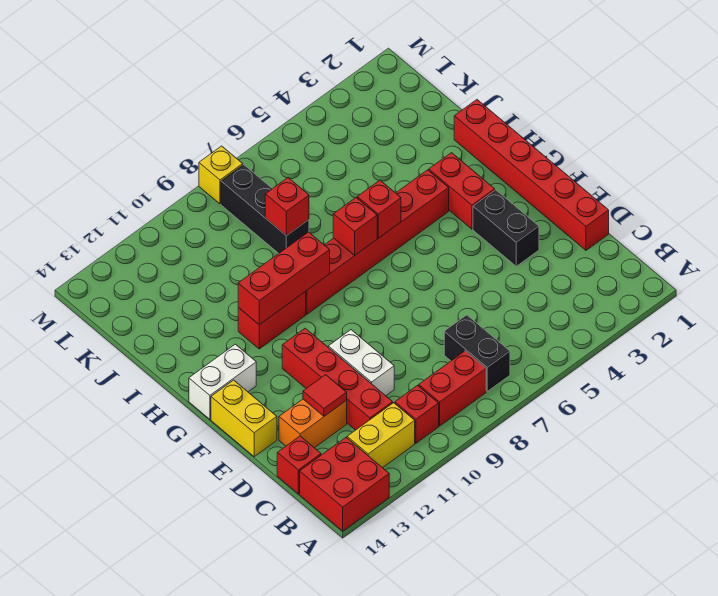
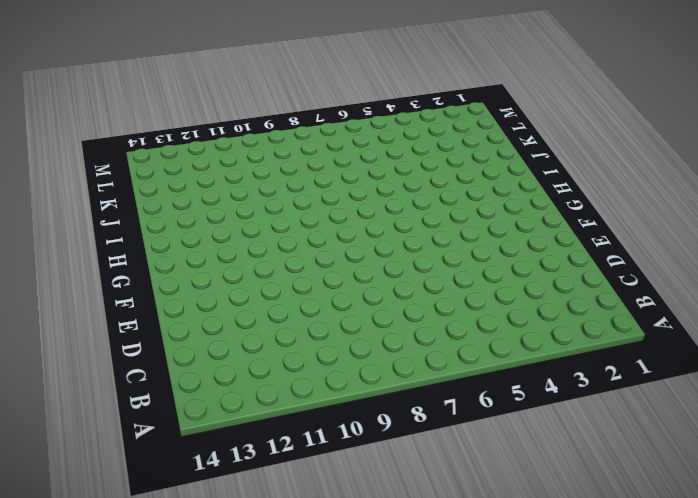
none -> red brick A13:B14 level 1
none -> black brick B7:C7 level 1
none -> red brick B8:B9 level 1

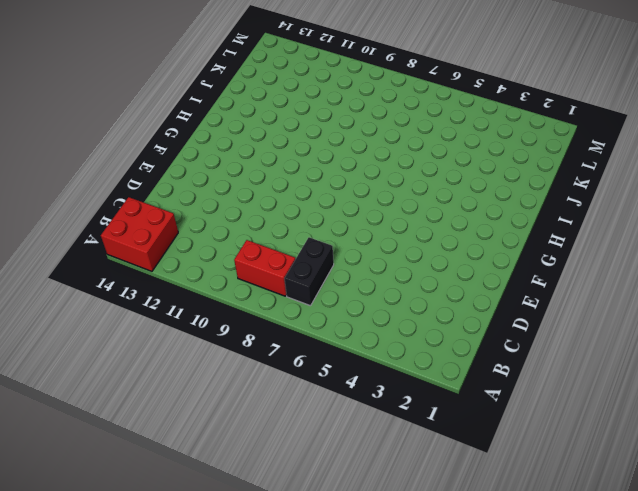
none -> red brick B10 level 1
none -> yellow brick B11:B12 level 1
none -> red brick C11:F11 level 1

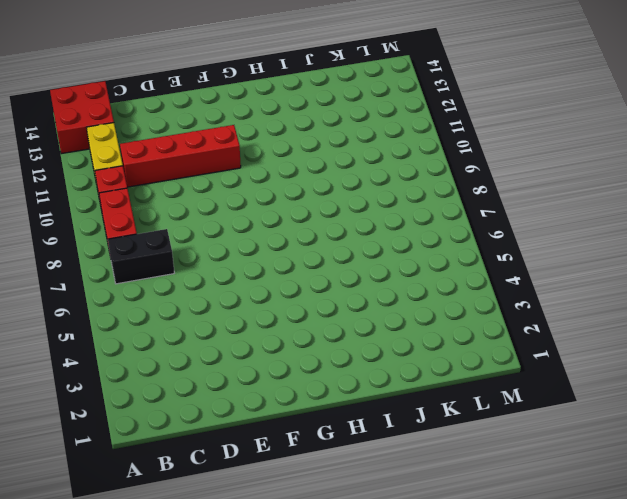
none -> red brick C14 level 1
none -> red brick D1:I1 level 1
none -> white brick D10:E10 level 1

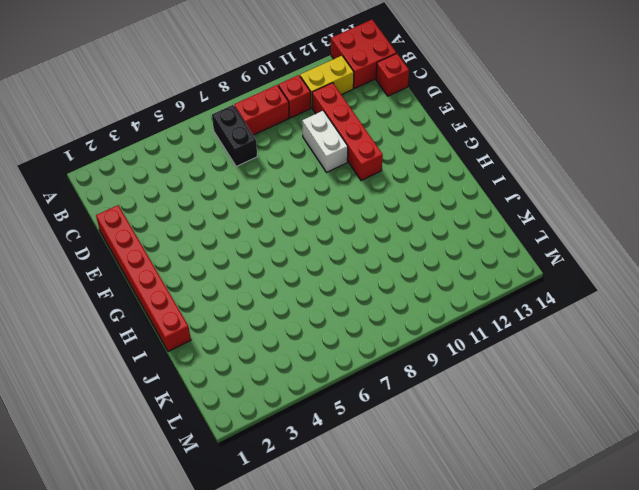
none -> orange brick D12:D13 level 1
none -> black brick E3:F3 level 1
none -> yellow brick E14:F14 level 1

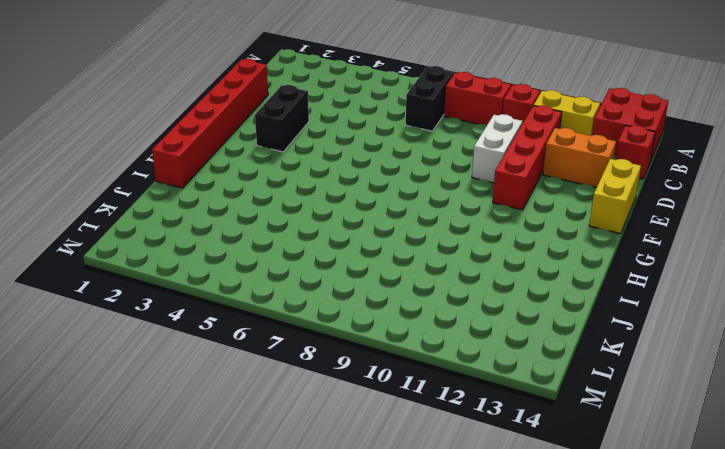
none -> red brick G3:H3 level 1
none -> white brick G13:G14 level 1
none -> red brick H4:H9 level 1

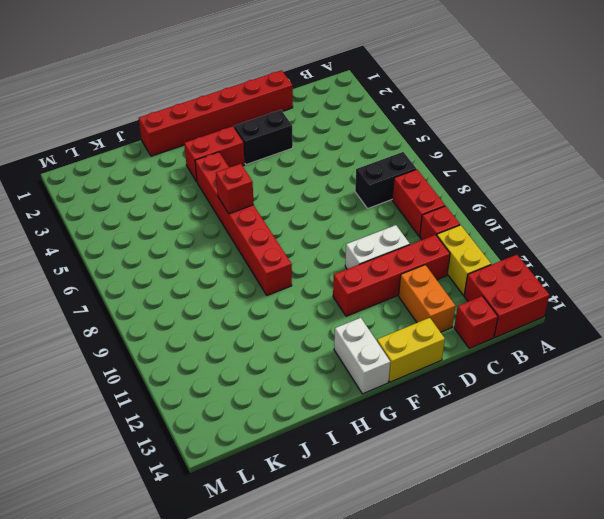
none -> red brick H10:H11 level 1
none -> black brick J8:L8 level 1
none -> yellow brick M8 level 1

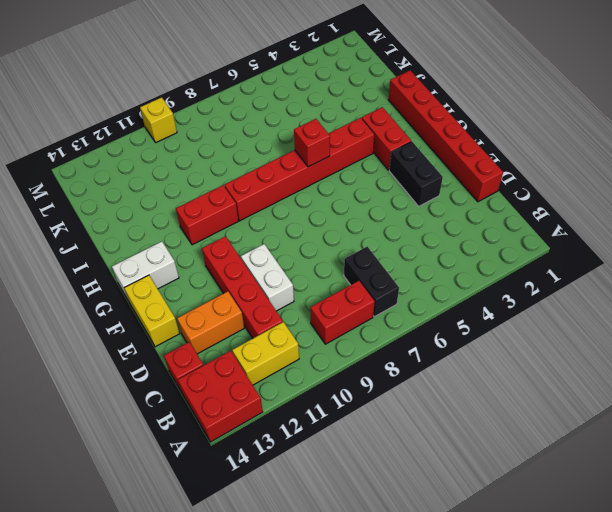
yellow brick M10 level 1 -> yellow brick M8 level 1
none -> red brick B10 level 1
none -> black brick J8:L8 level 1
none -> red tile D12 level 2

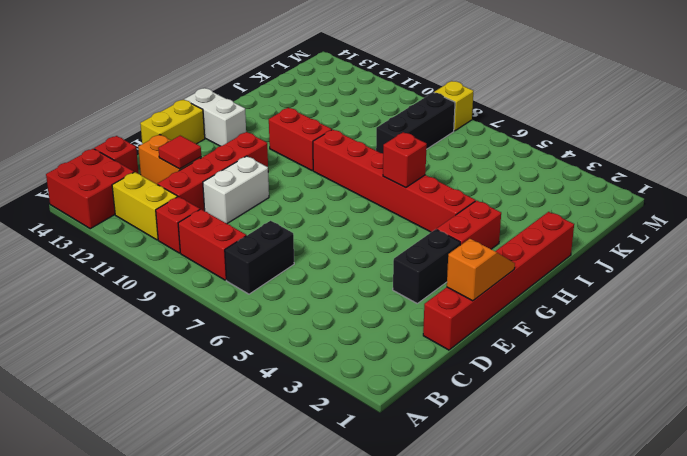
orange slope E1:F1 level 2 top E -> none
none -> red brick H7 level 2
none -> red brick H9:H11 level 2
none -> red brick J8 level 2

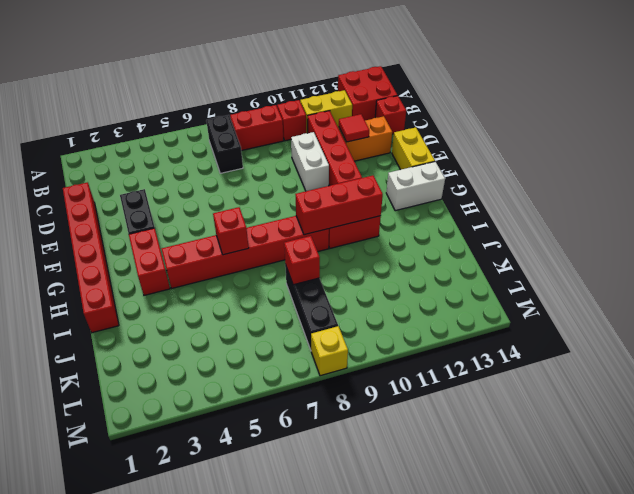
none -> red brick H7 level 2

